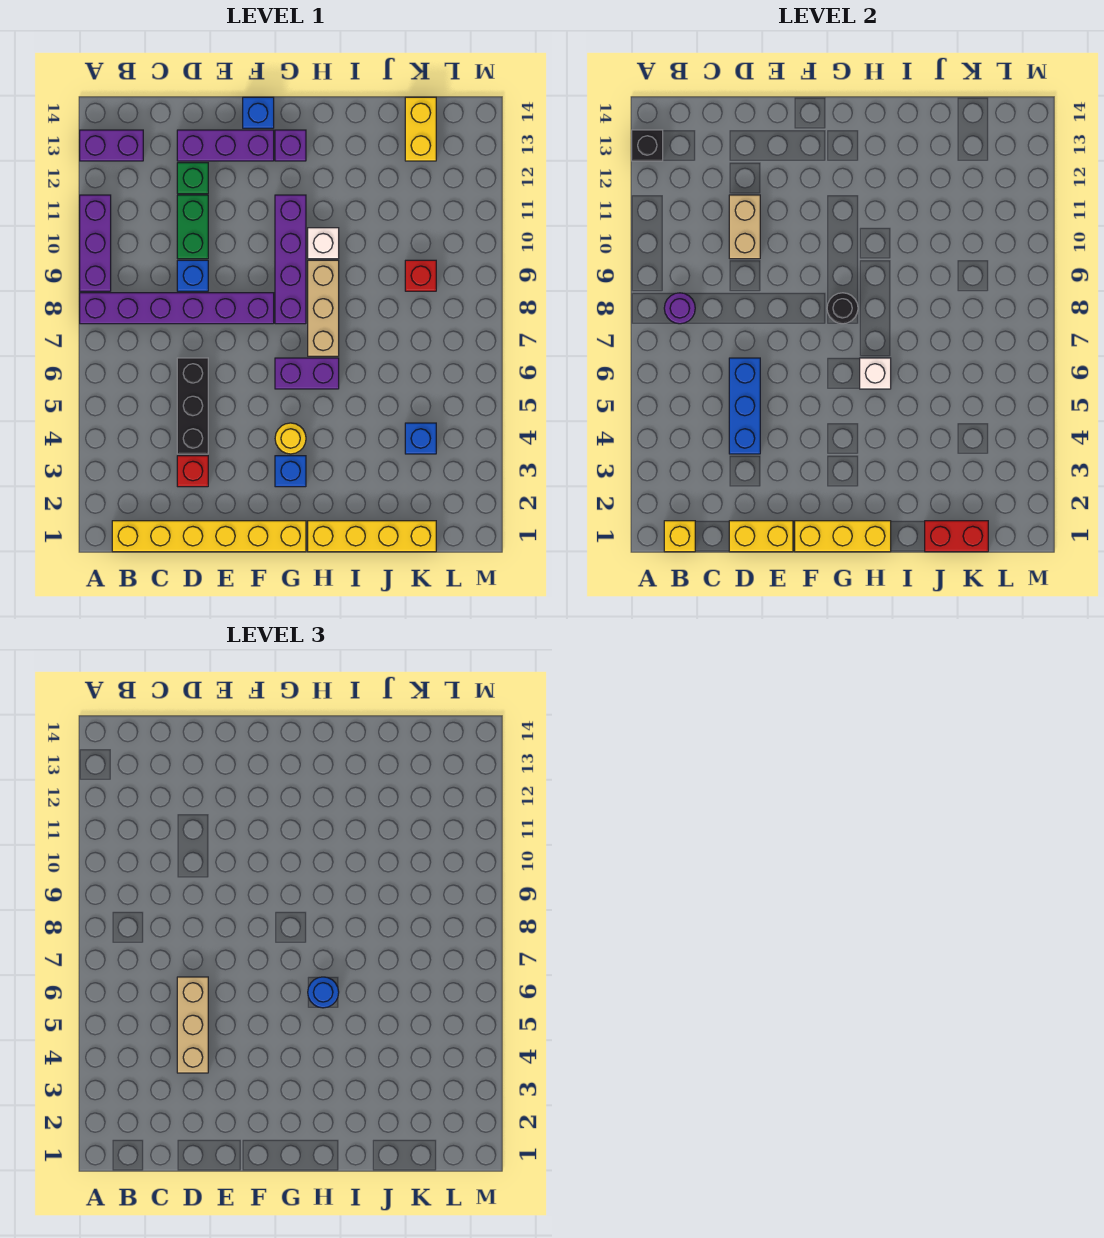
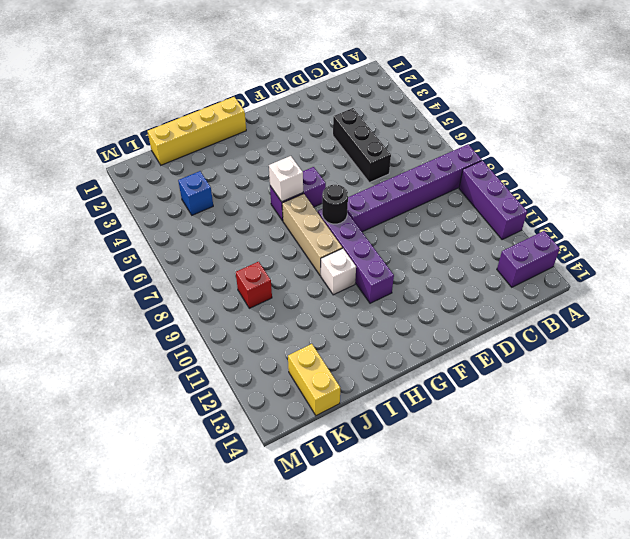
none -> yellow brick B1:G1 level 1
none -> red brick D3 level 1
none -> blue brick D9 level 1
none -> green brick D10:D11 level 1

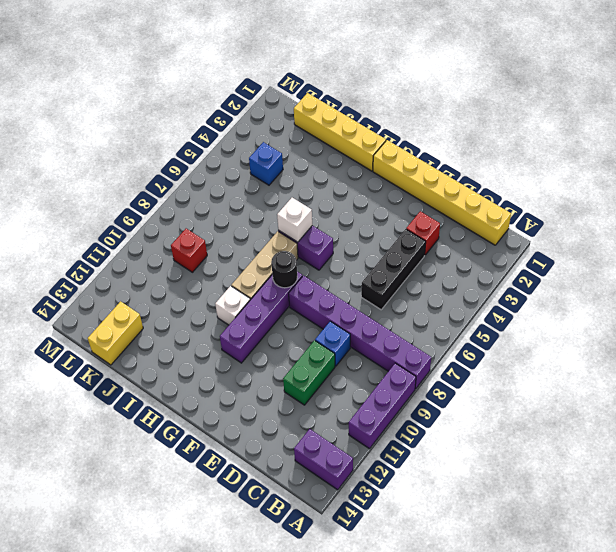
none -> green brick D12 level 1
none -> purple brick D13:F13 level 1
none -> blue brick F14 level 1
none -> blue brick G3 level 1

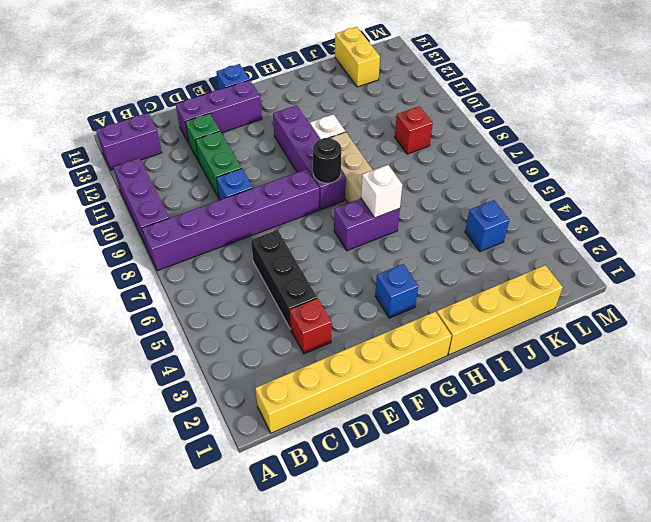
none -> yellow round brick G4 level 1
none -> purple brick G13 level 1
none -> black brick A13 level 2
none -> yellow brick B1 level 2

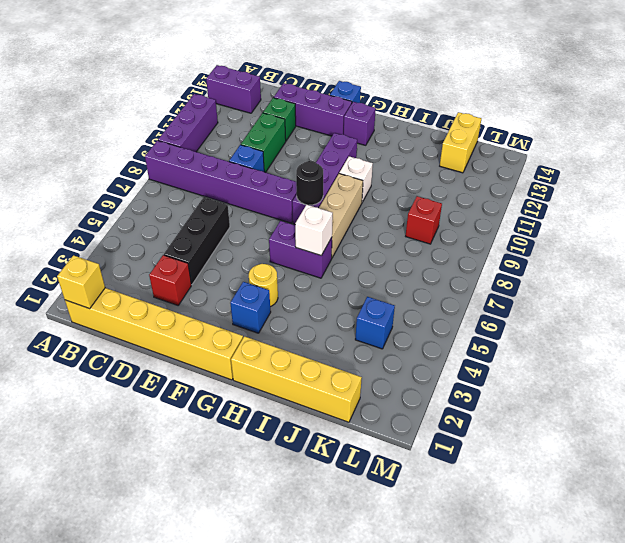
none -> black brick A13 level 2
none -> purple round brick B8 level 2
none -> yellow brick D1:E1 level 2
none -> blue brick D4:D6 level 2

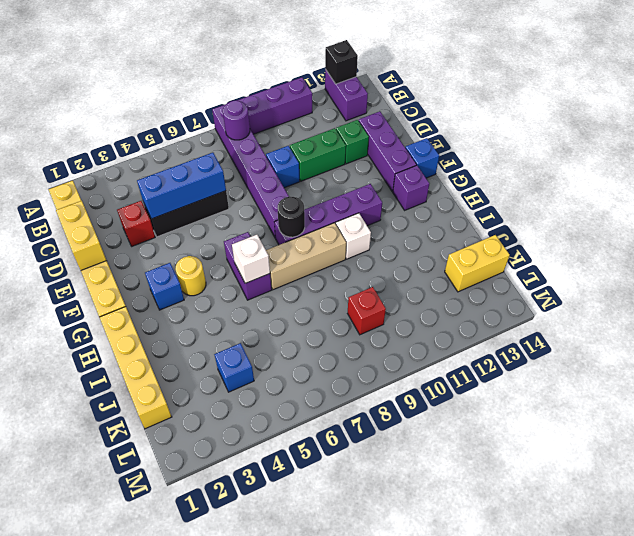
none -> yellow brick B1 level 2
none -> tan brick D10:D11 level 2
none -> yellow brick F1:H1 level 2
none -> red brick J1:K1 level 2

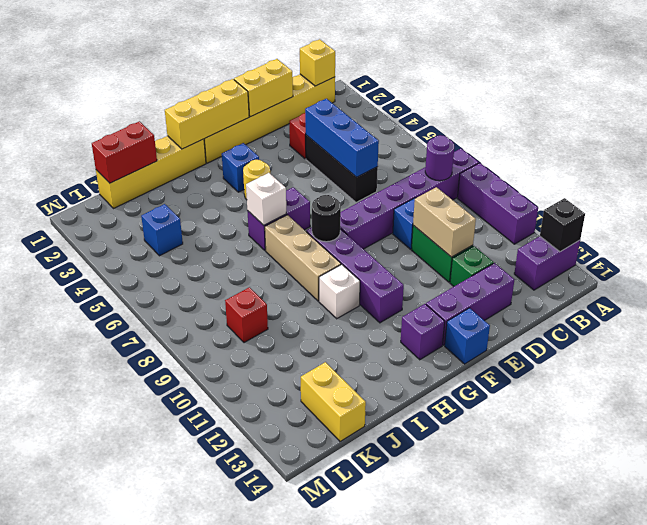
none -> tan brick D4:D6 level 3
none -> blue round brick H6 level 3

